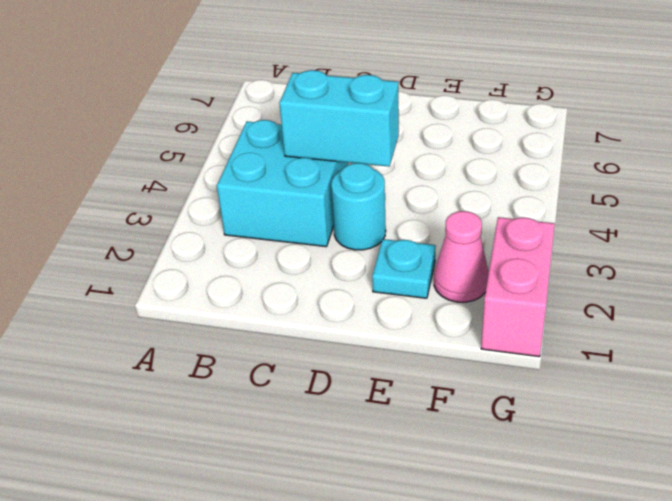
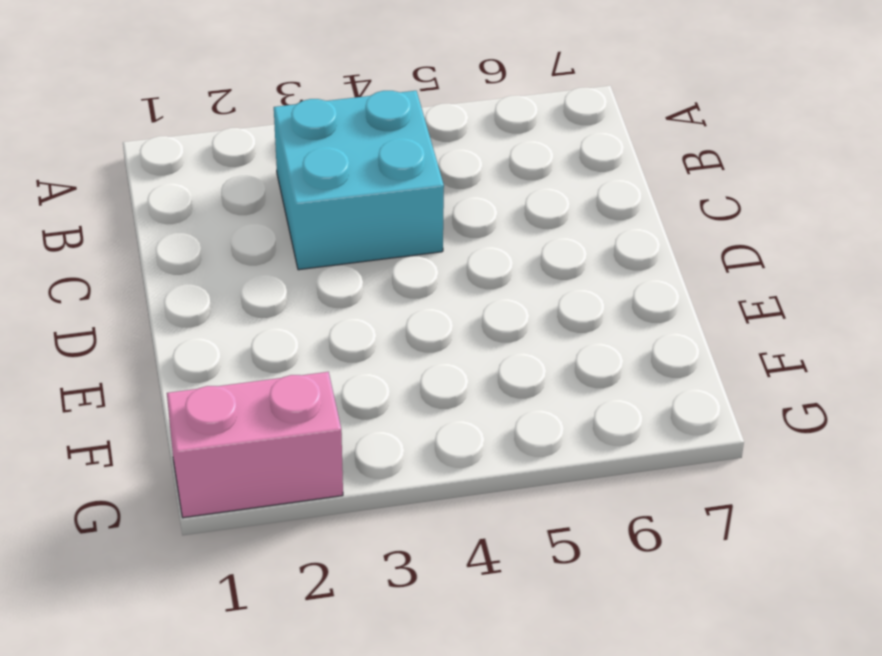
none -> cyan round brick D3 level 1
none -> cyan plate E2 level 1

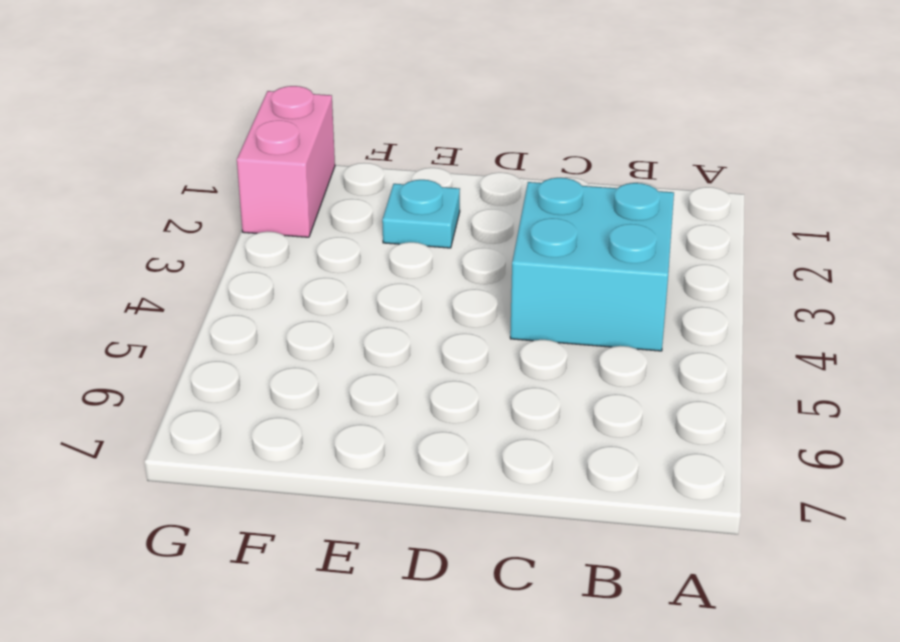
none -> cyan round brick D3 level 1
none -> pink cone F2 level 1

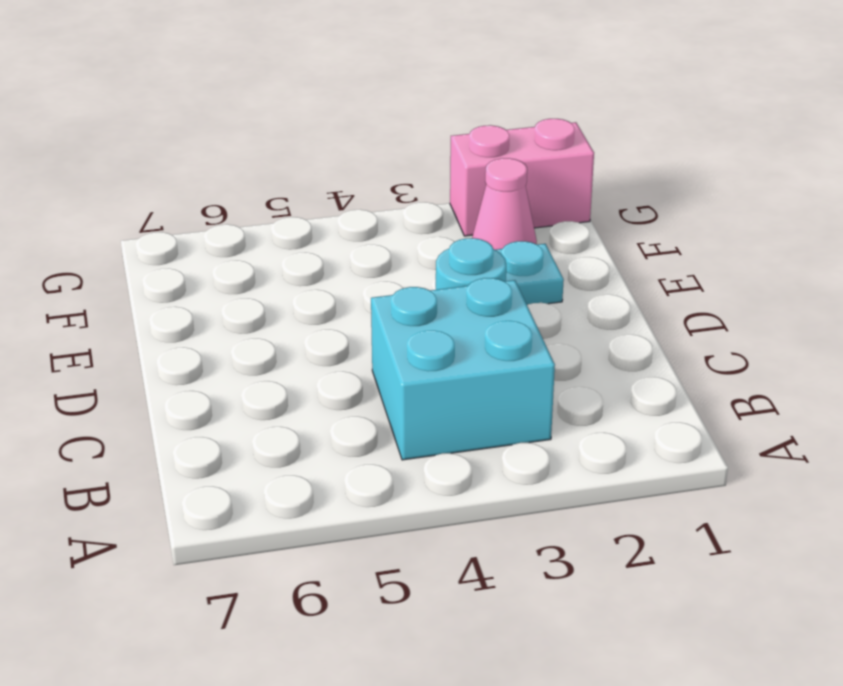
none -> cyan brick C4:D4 level 2

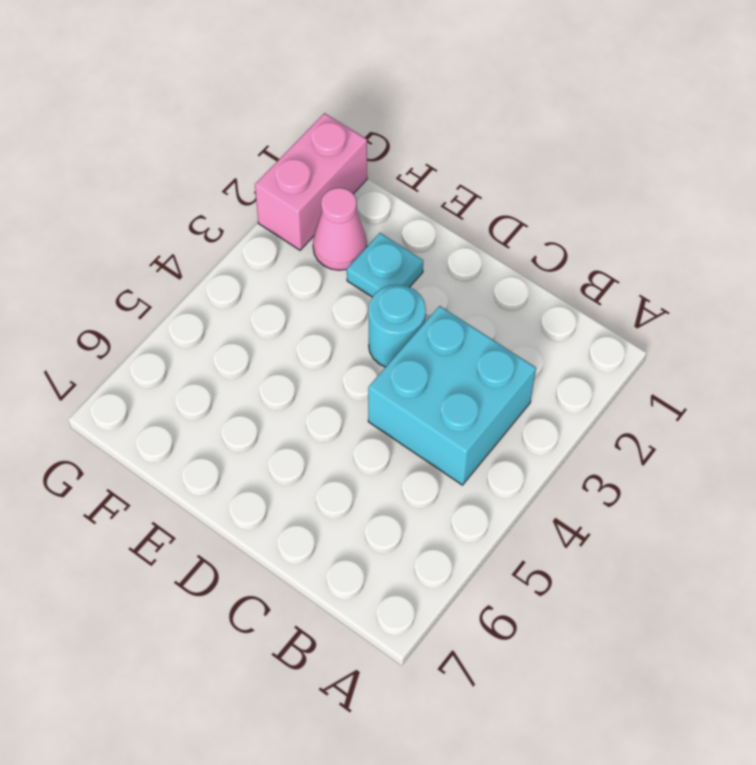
none -> cyan brick C4:D4 level 2

